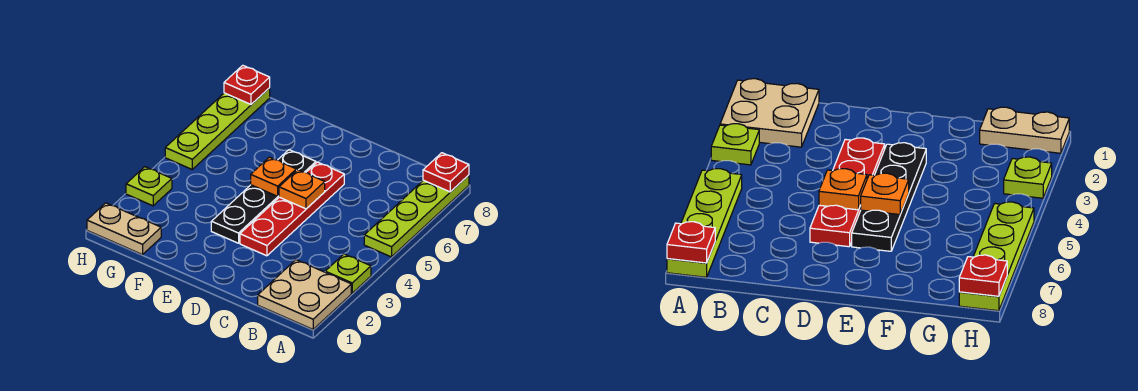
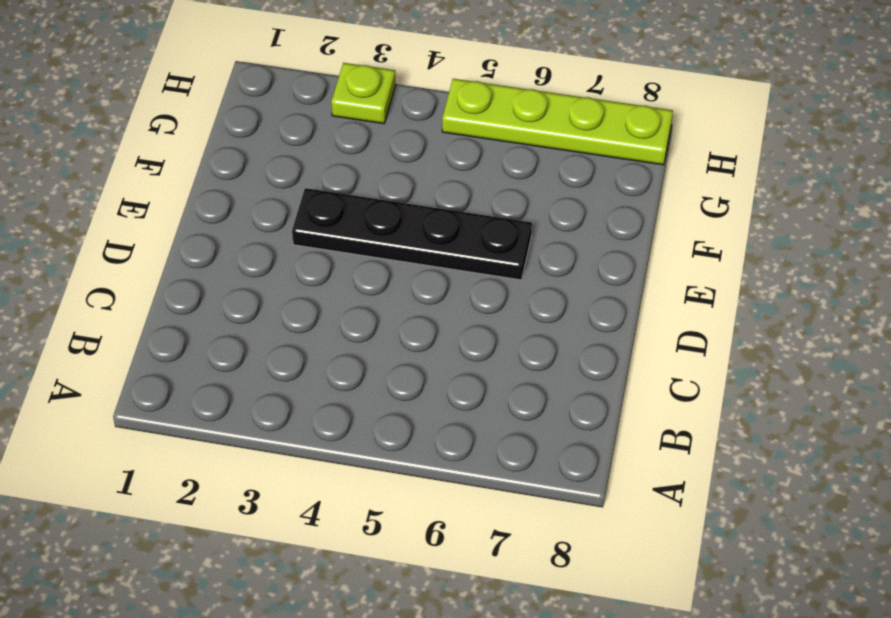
none -> tan plate A1:B2 level 1
none -> lime plate A3 level 1
none -> lime plate A5:A8 level 1

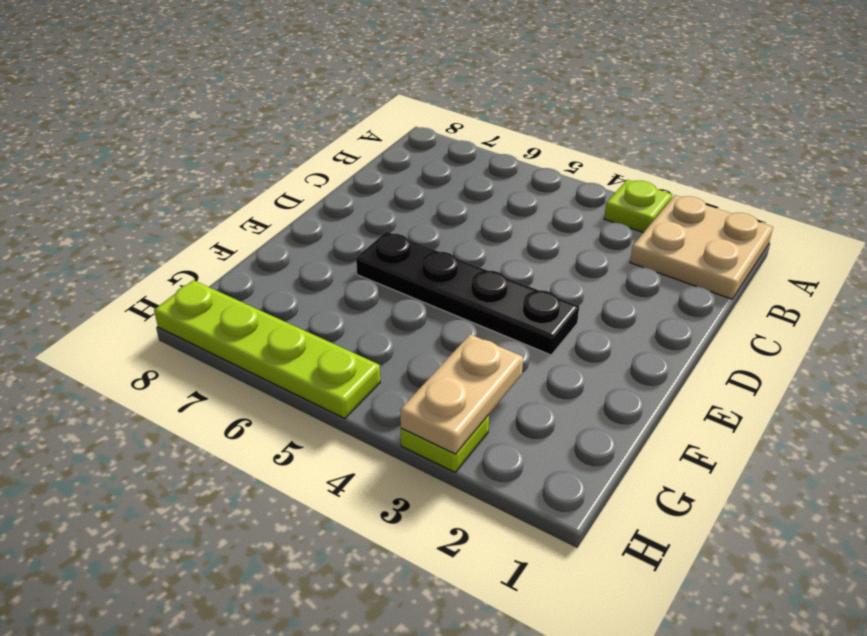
tan plate G3:H3 level 2 -> tan plate G1:H1 level 1
none -> lime plate A5:A8 level 1
none -> red plate D3:D6 level 1
none -> red plate A8 level 2

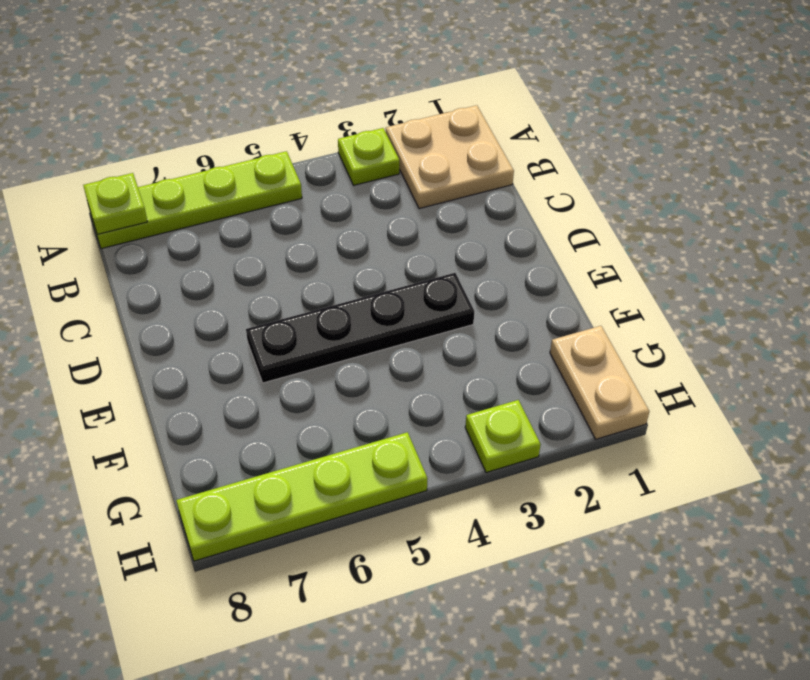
lime plate A8 level 2 -> red plate A8 level 2
none -> red plate D3:D6 level 1
none -> orange plate D5 level 2
none -> orange plate E5 level 2

